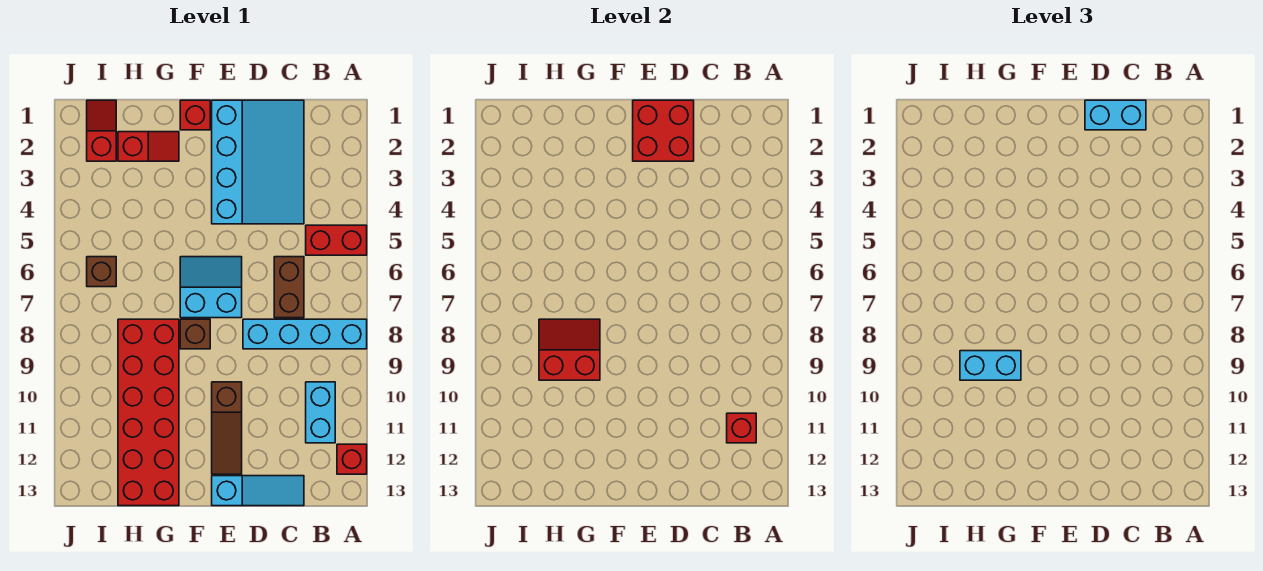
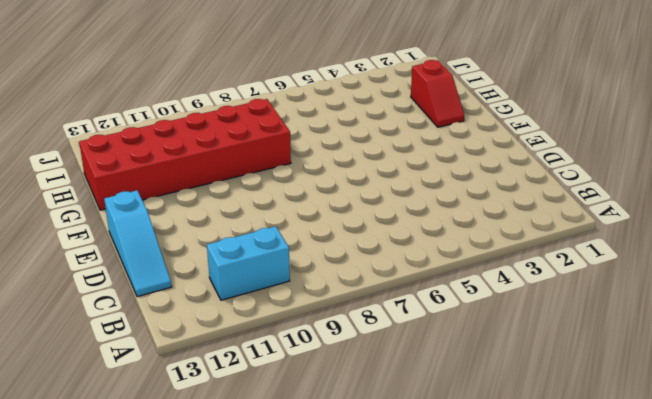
none -> red brick A5:B5 level 1
none -> cyan brick A8:D8 level 1
none -> red brick A12 level 1

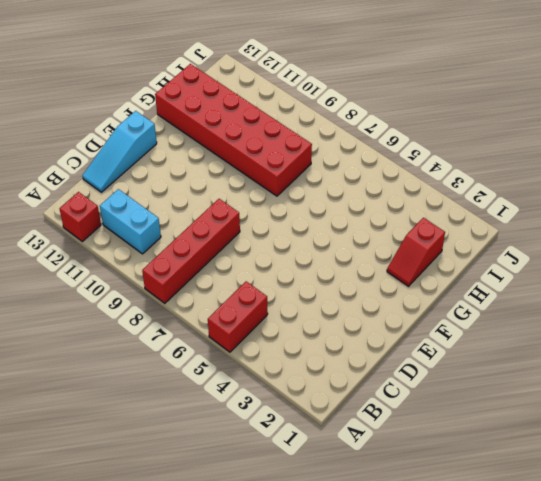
red brick A8:D8 level 1 -> cyan brick A8:D8 level 1
none -> cyan slope C1:E4 level 1 top E
none -> brown brick C6:C7 level 1
none -> cyan slope E6:F7 level 1 top 7

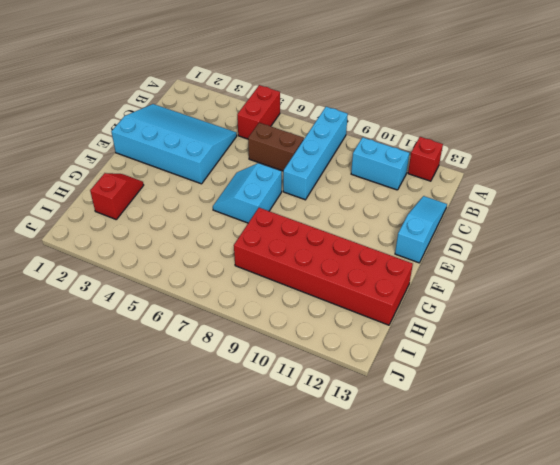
none -> brown slope E10:E12 level 1 top 10
none -> red brick F1 level 1
none -> brown brick F8 level 1

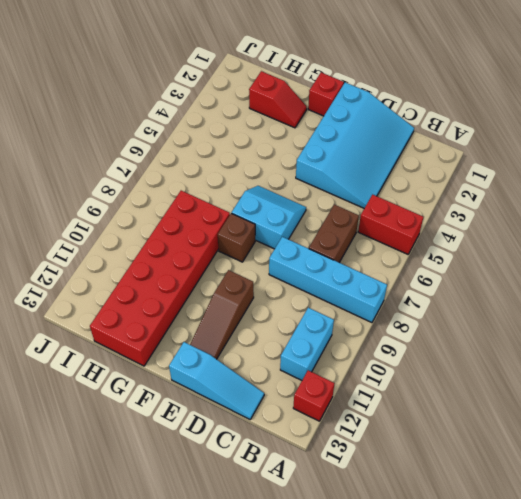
none -> red slope I1:I2 level 1 top 2
none -> brown brick I6 level 1
none -> red brick B11 level 2

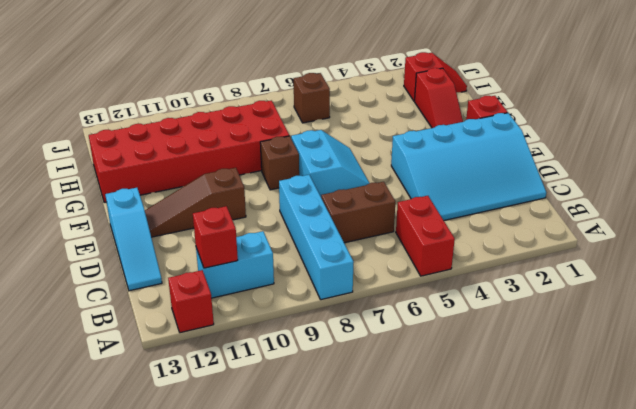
none -> red brick D1:E2 level 2
none -> red slope G8:H9 level 2 top 9
none -> cyan brick C1:D1 level 3

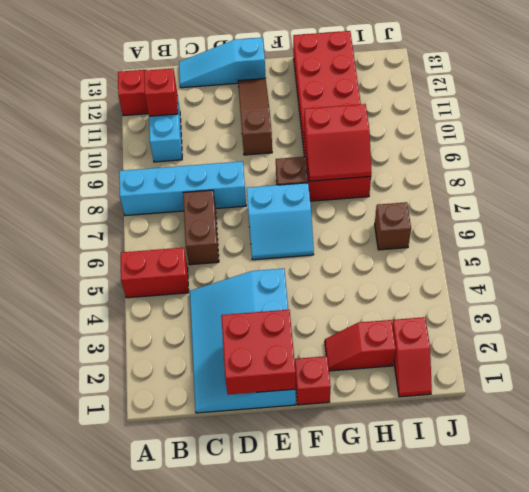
none -> cyan brick C1:D1 level 3
none -> cyan brick G9:H9 level 3

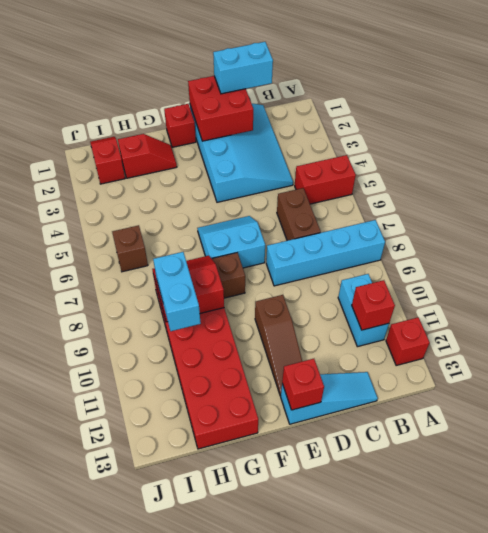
red brick E13 level 2 -> none
cyan brick H9:H10 level 3 -> cyan brick G9:H9 level 3

